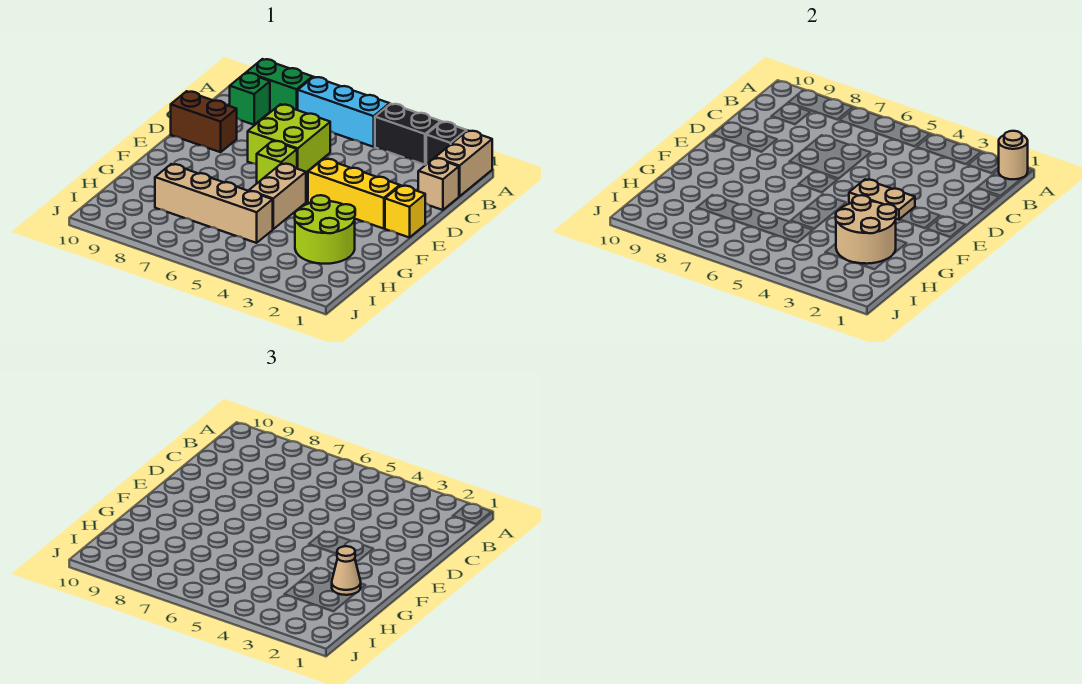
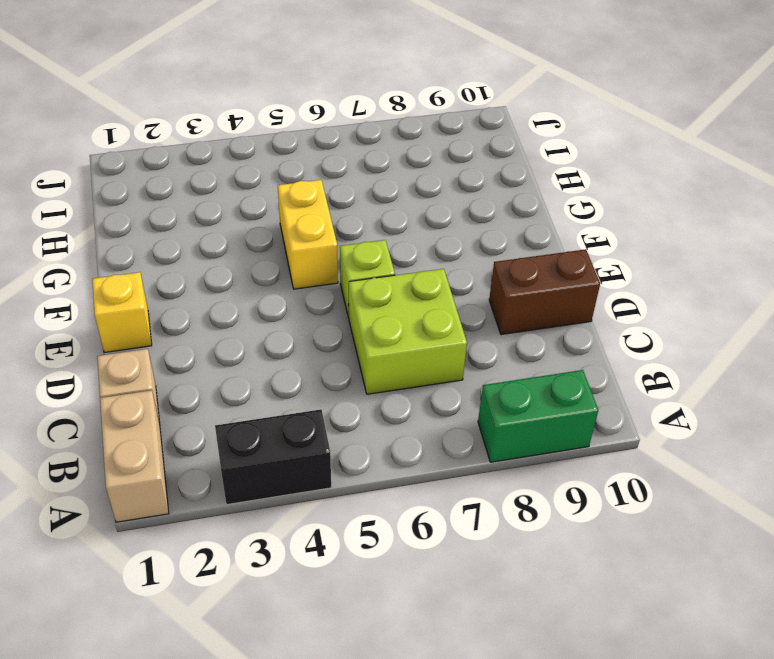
yellow brick F5:G5 level 1 -> tan brick F5:G5 level 1
none -> black brick A2 level 1
none -> cyan brick A5:A7 level 1
none -> green brick B9 level 1

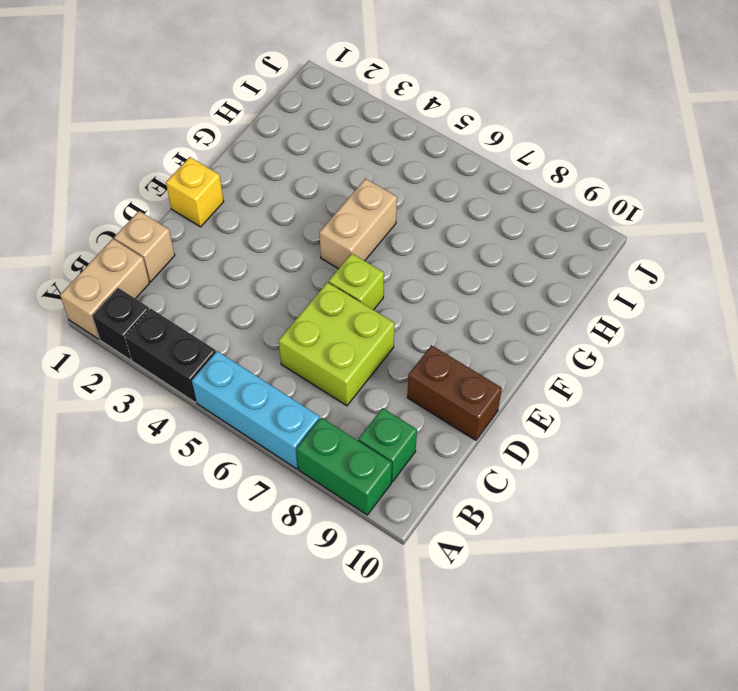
none -> yellow brick E2:E4 level 1
none -> lime round brick G2:H3 level 1
none -> tan brick H5:H8 level 1

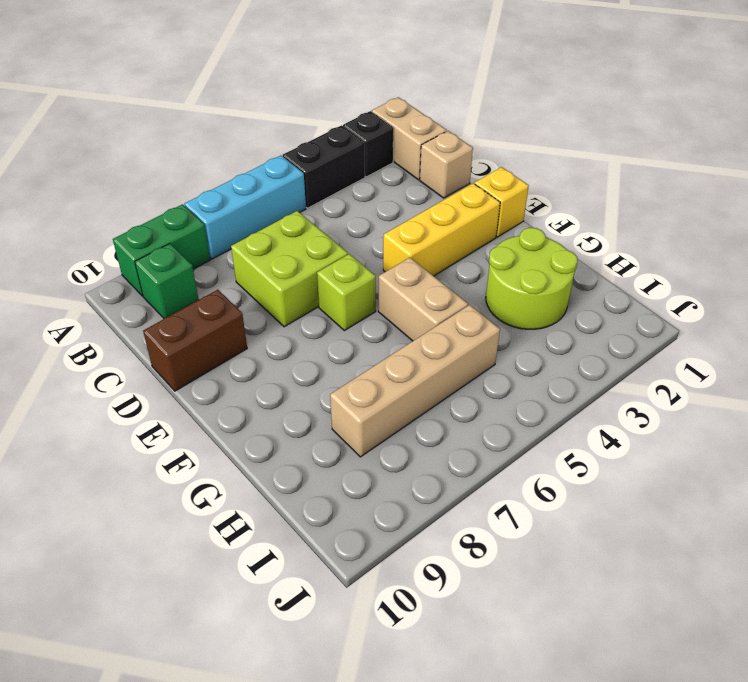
none -> tan round brick A1 level 2
none -> tan plate E3:E4 level 2
none -> tan round brick G2:H3 level 2

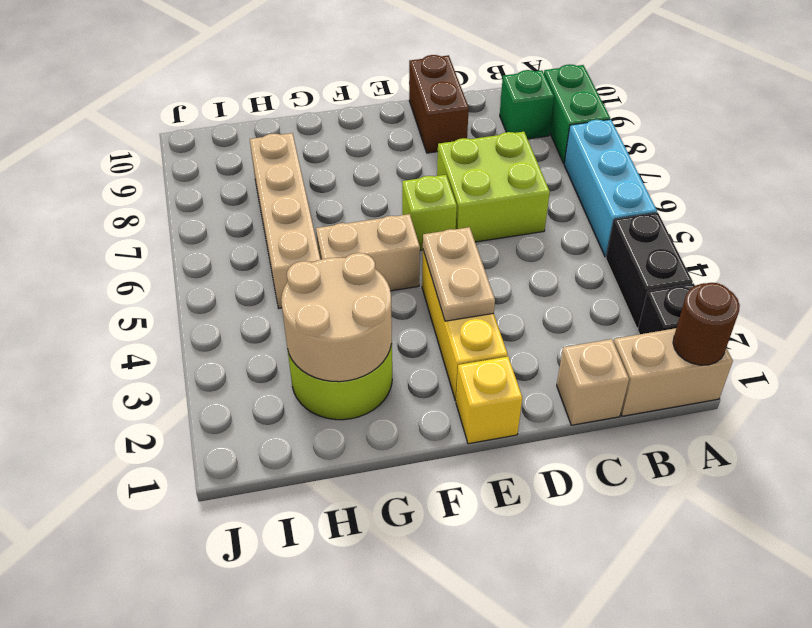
brown round brick A1 level 2 -> tan round brick A1 level 2
none -> tan cone G2 level 3

